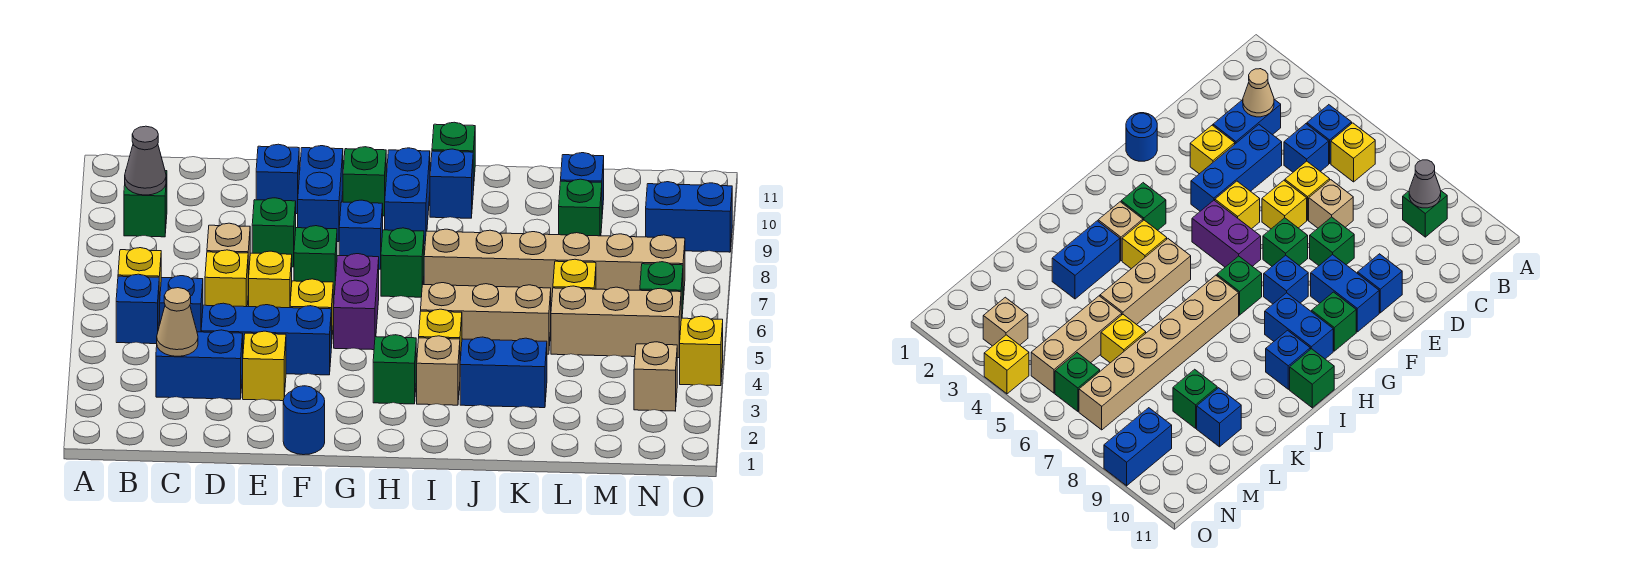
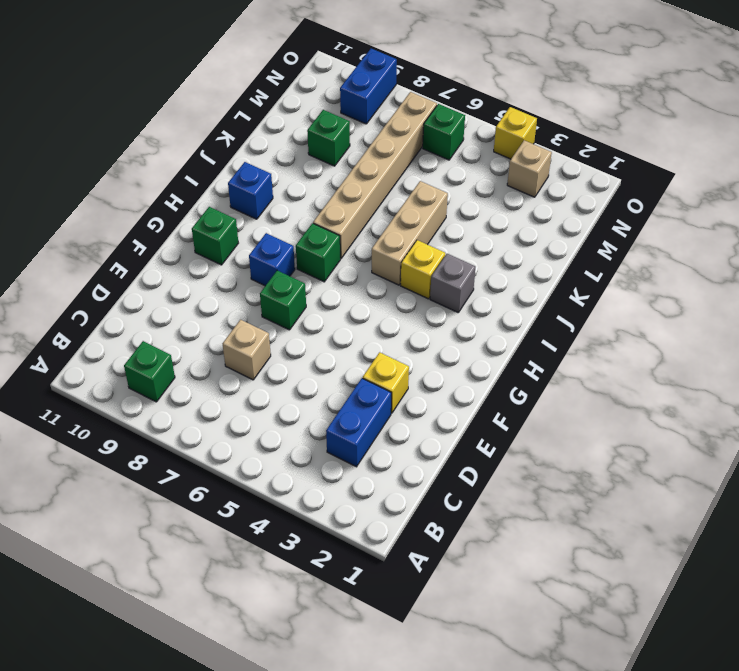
grey brick I3 level 1 -> tan brick I3 level 1
none -> blue brick B5 level 1
none -> yellow brick B6 level 1
none -> blue brick C5 level 1
none -> blue brick D4:F4 level 1

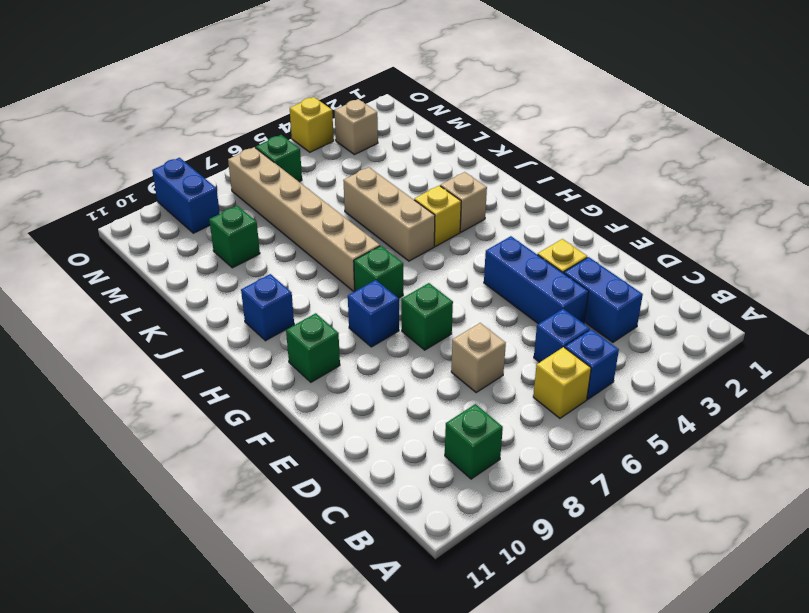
none -> yellow brick D6 level 1
none -> yellow brick E6 level 1
none -> green brick E8 level 1
none -> blue brick E10 level 1

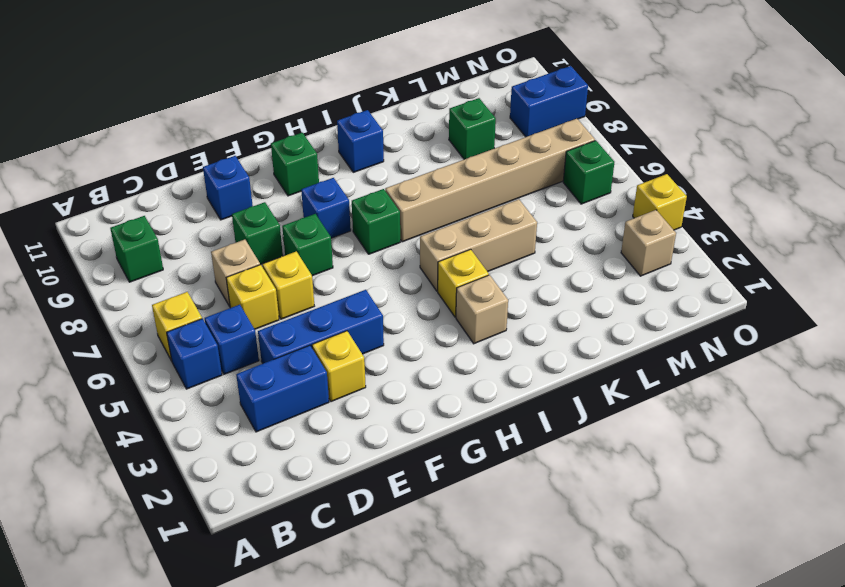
none -> blue round brick F1 level 1
none -> yellow brick F5 level 1
none -> blue brick F9:F10 level 1
none -> purple brick G5:G6 level 1

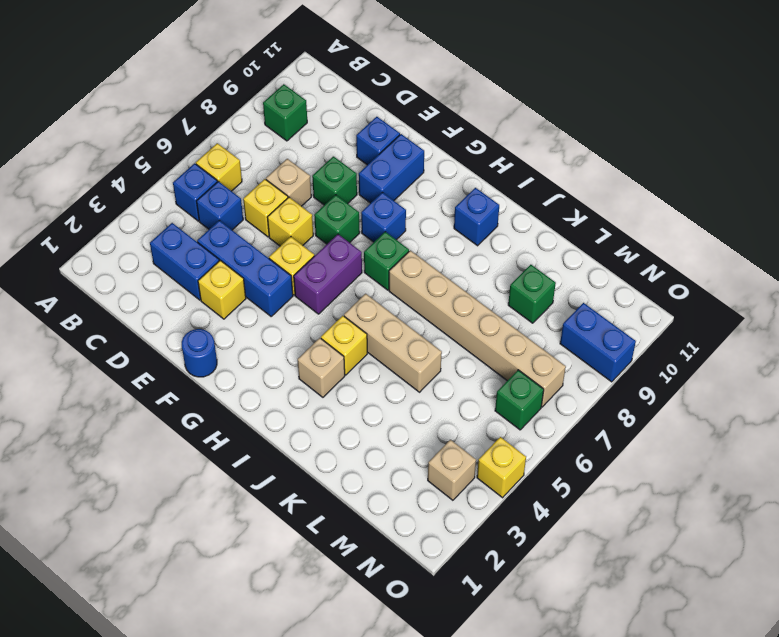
none -> green brick G10 level 1
none -> green brick H3 level 1
none -> blue brick H9:H10 level 1
none -> green brick I11 level 1

